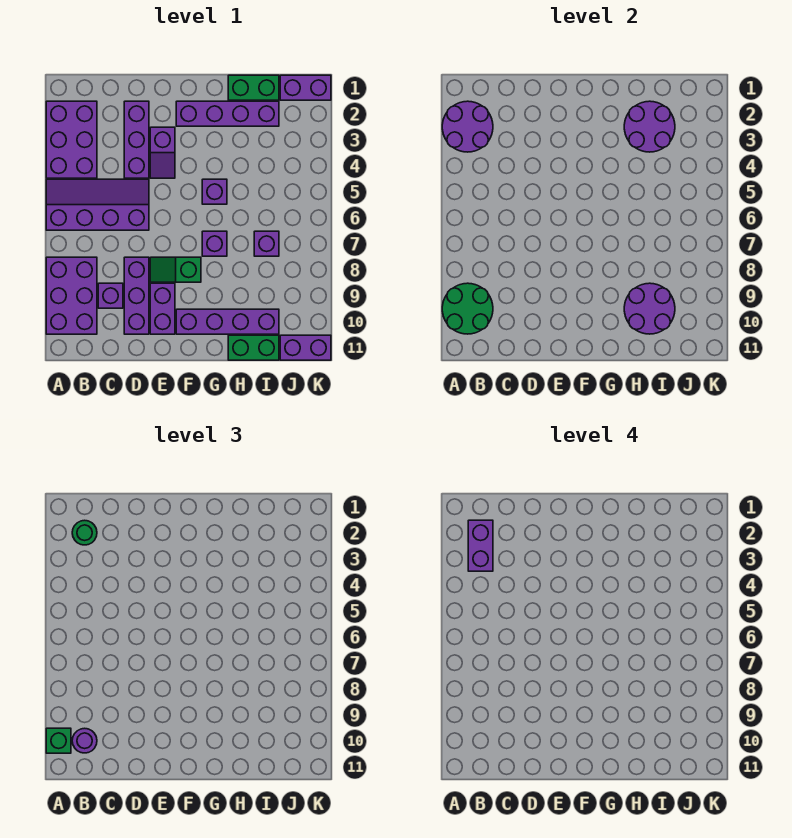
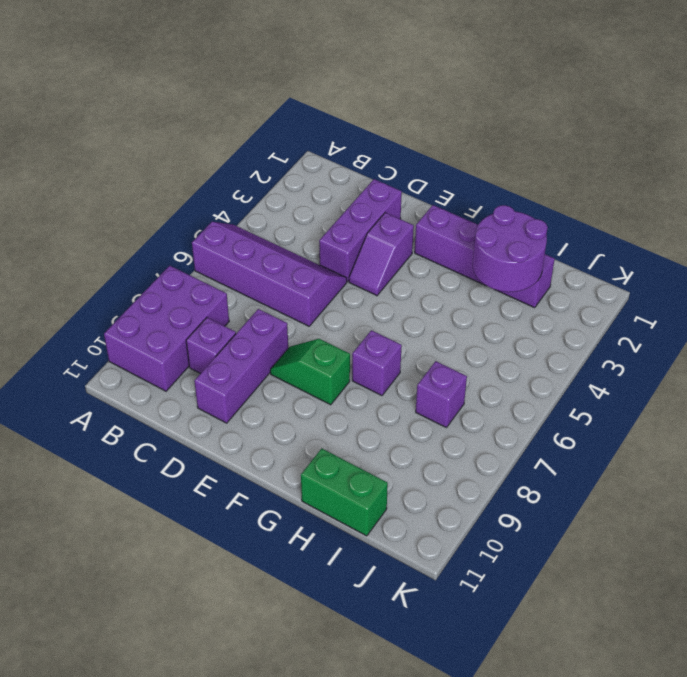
none -> purple brick A2:B4 level 1
none -> purple brick E9:E10 level 1
none -> purple brick F10:I10 level 1

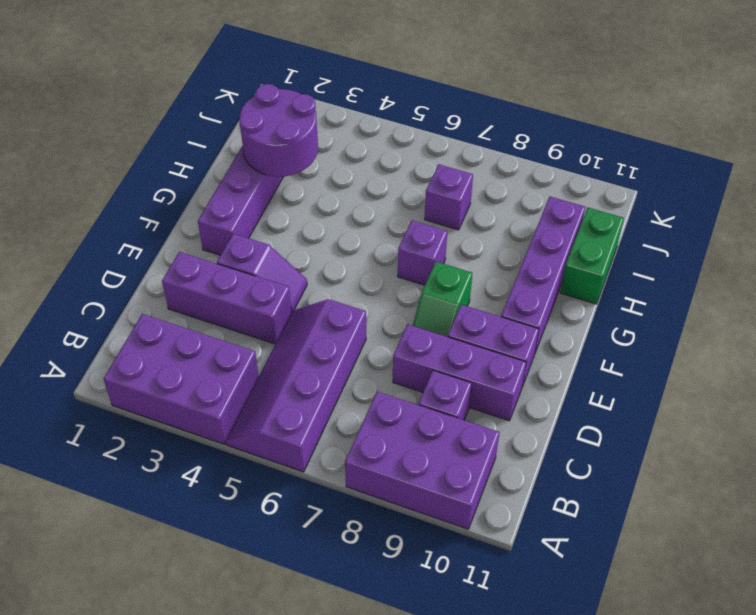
none -> purple brick G5 level 1
none -> green brick H1:I1 level 1
none -> purple brick J1:K1 level 1

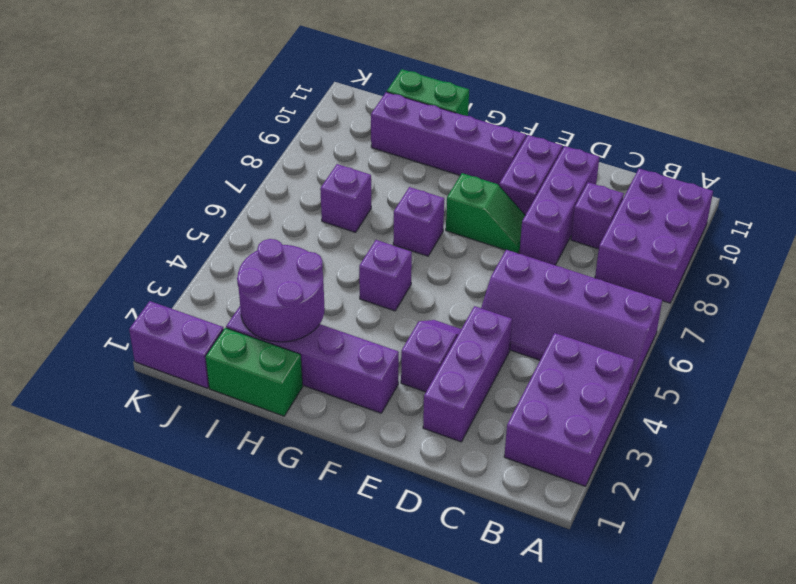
none -> purple brick J11:K11 level 1
none -> purple round brick A2:B3 level 2
none -> green round brick A9:B10 level 2

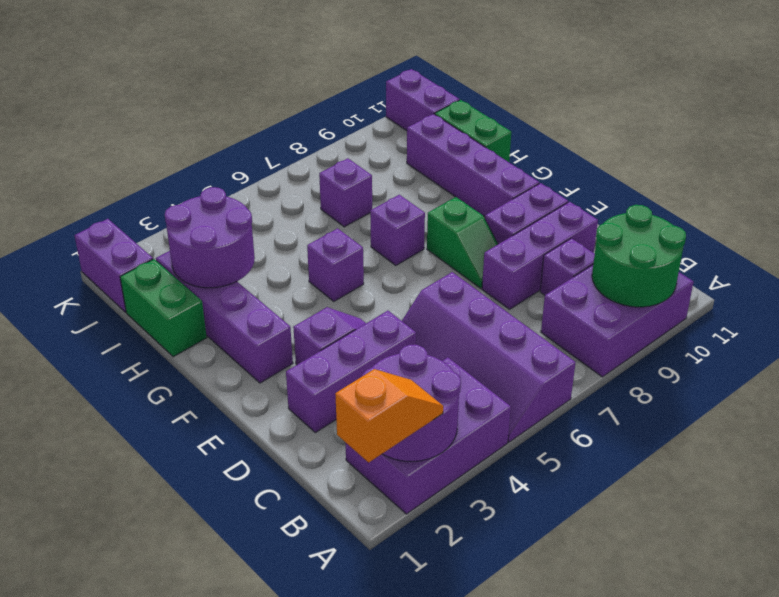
orange slope A1:A2 level 3 top 1 -> none
none -> purple round brick H9:I10 level 2
none -> green brick A10 level 3
none -> green round brick B2 level 3

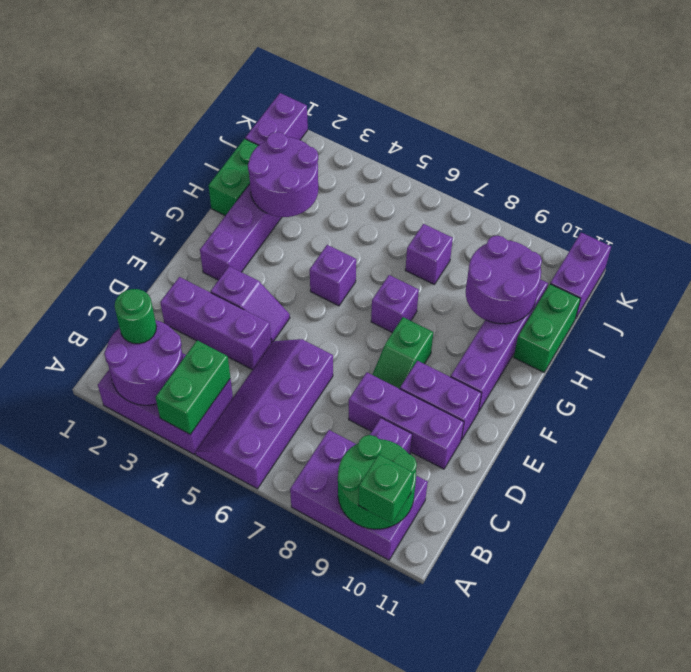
green brick A4:B4 level 2 -> none
none -> purple round brick B10 level 3
none -> purple brick B2:B3 level 4

